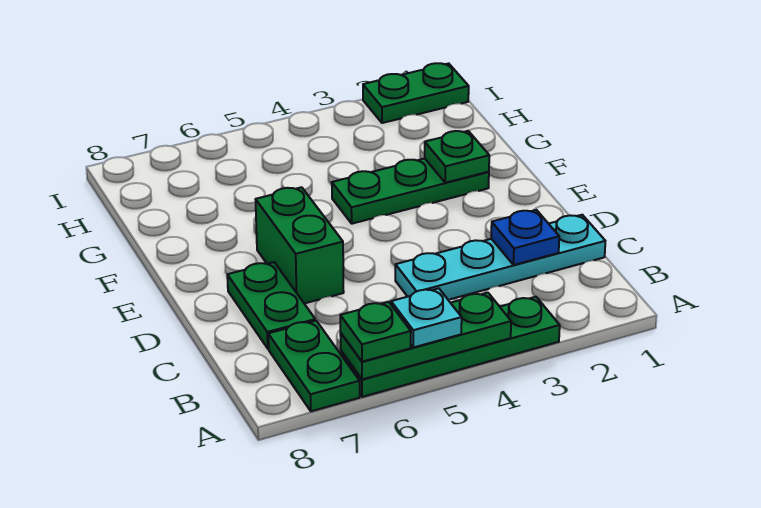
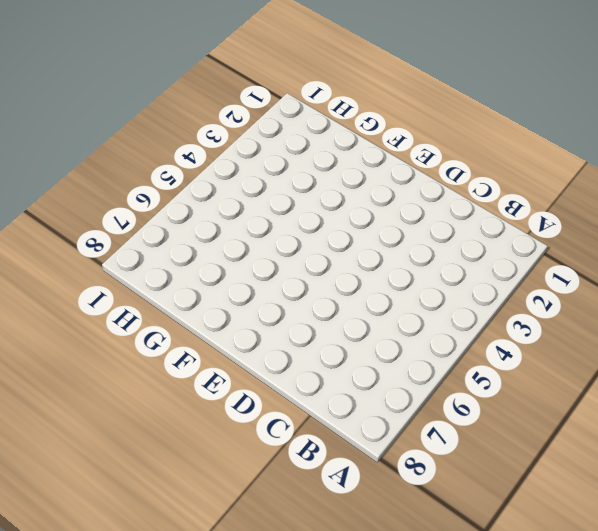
none -> green plate A3:A6 level 1
none -> green plate A7:B7 level 1
none -> cyan plate C1:C4 level 1

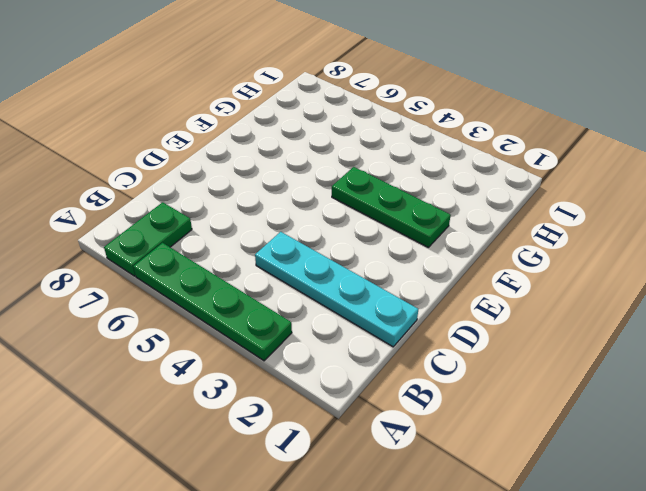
none -> green plate C7:D7 level 1
none -> green brick D6:E6 level 1
none -> green plate I1:I2 level 1

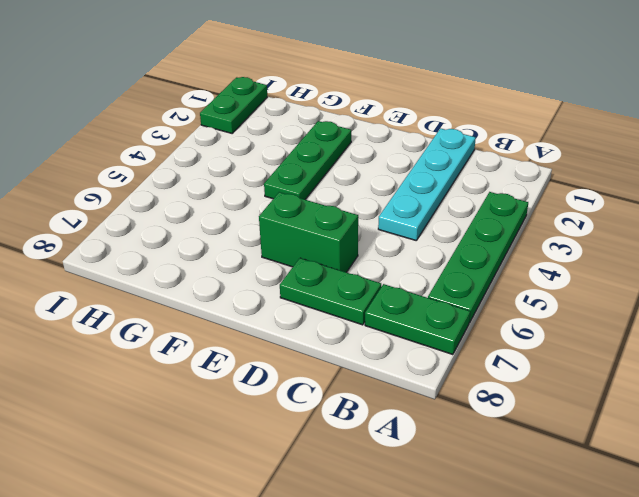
none -> green plate A4:A6 level 2
none -> blue plate C2 level 2
none -> green plate F2 level 2

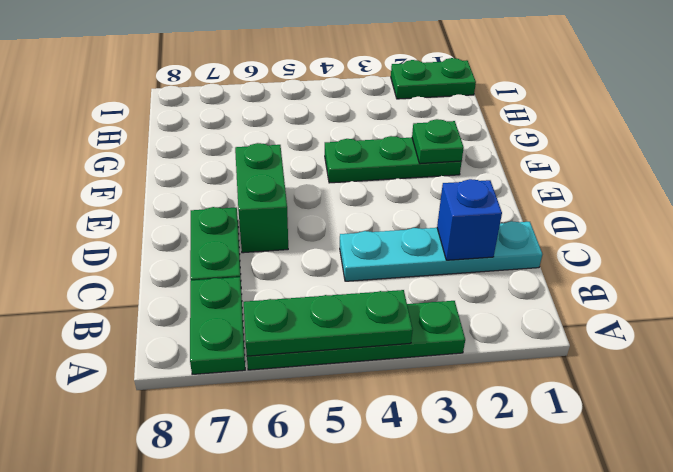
blue brick C2 level 2 -> blue plate C2 level 2
none -> cyan plate A5 level 3
none -> green plate A6 level 3

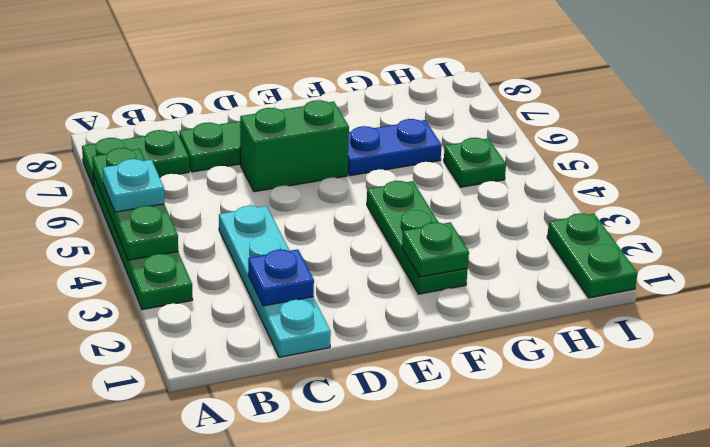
blue plate F6:G6 level 1 -> none
green plate H5 level 1 -> green plate A6 level 3

